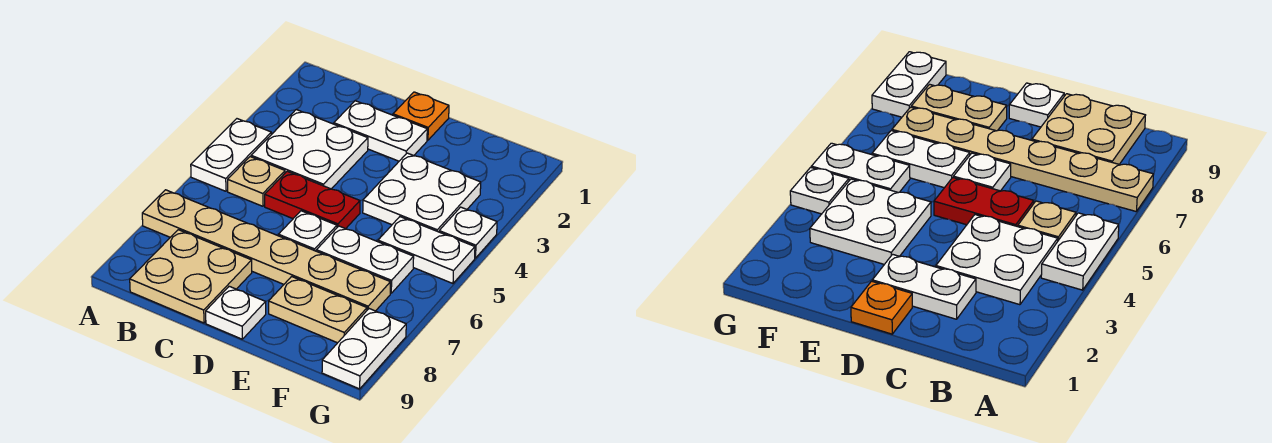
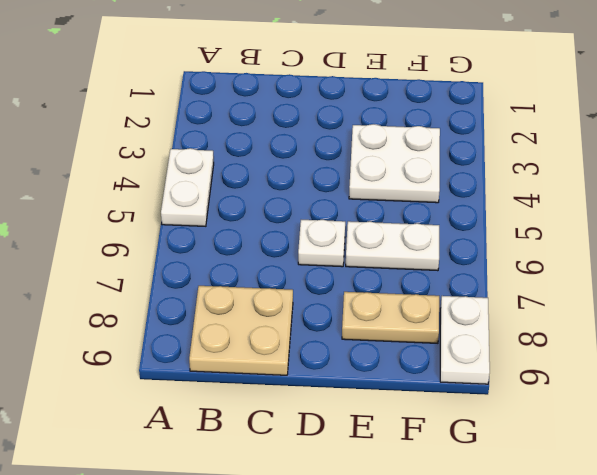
none -> tan plate A7:F7 level 1
none -> white plate B3:C4 level 1
none -> tan plate B5 level 1

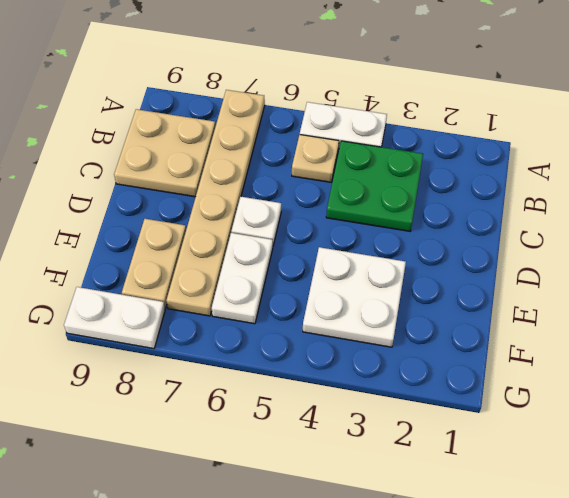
green plate B3:C4 level 1 -> white plate B3:C4 level 1
none -> white plate C2:D2 level 1
none -> red plate C5:D5 level 1
none -> orange plate D1 level 1

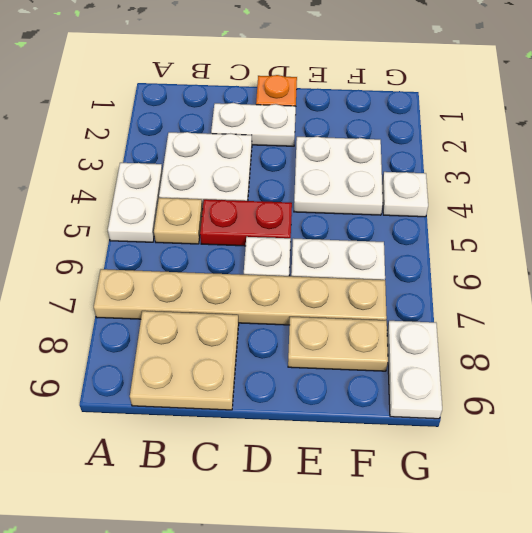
none -> white plate D9 level 1
none -> white plate F5:G5 level 1

